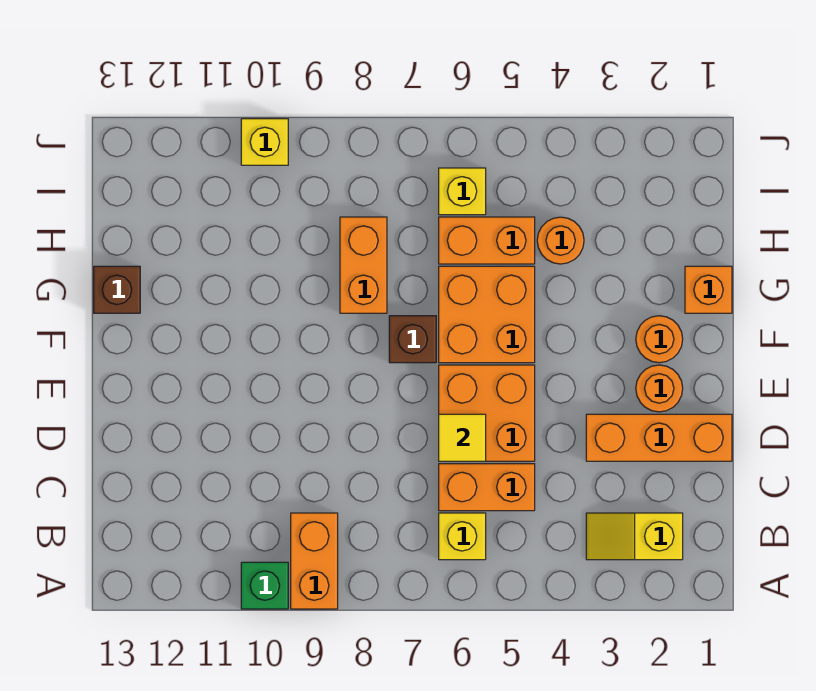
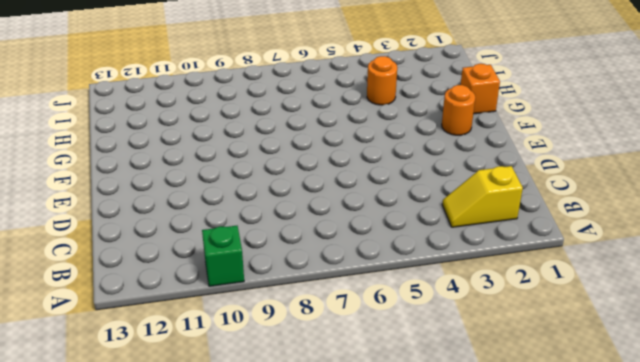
none -> orange brick A9:B9 level 1
none -> yellow brick B6 level 1
none -> orange brick C5:C6 level 1

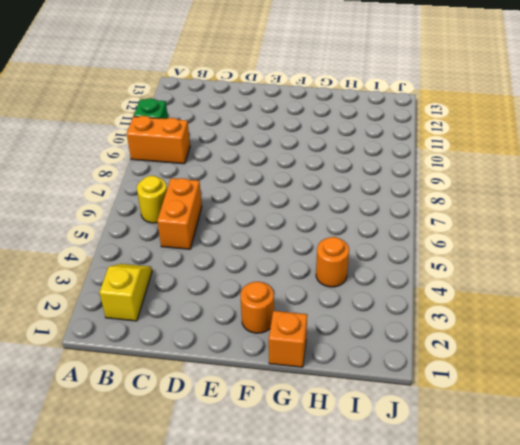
yellow round brick B6 level 1 -> yellow brick B6 level 1
none -> orange brick D1:D3 level 1
none -> orange brick D5:E6 level 1
none -> orange round brick E2 level 1

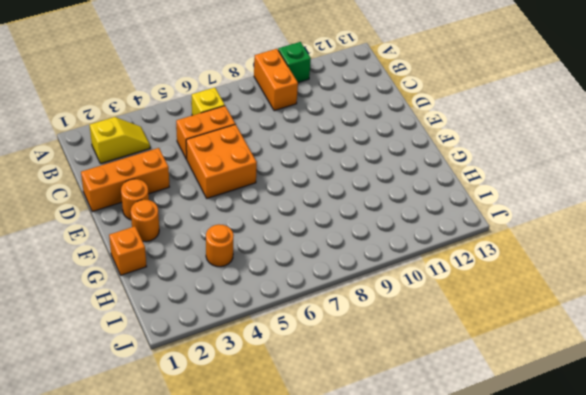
none -> orange brick F5:G6 level 1
none -> brown brick F7 level 1
none -> orange brick G8:H8 level 1

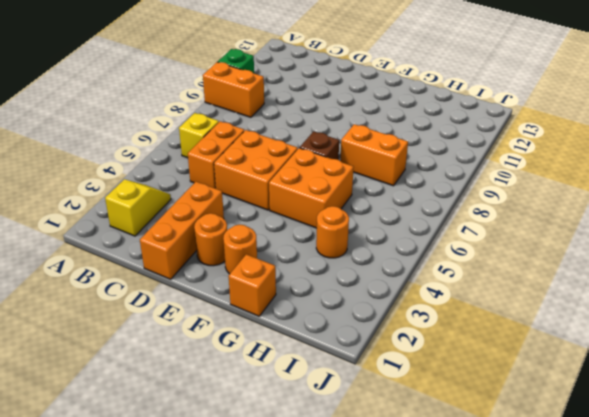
none -> brown brick G13 level 1
none -> orange brick H5:H6 level 1
none -> yellow brick I6 level 1

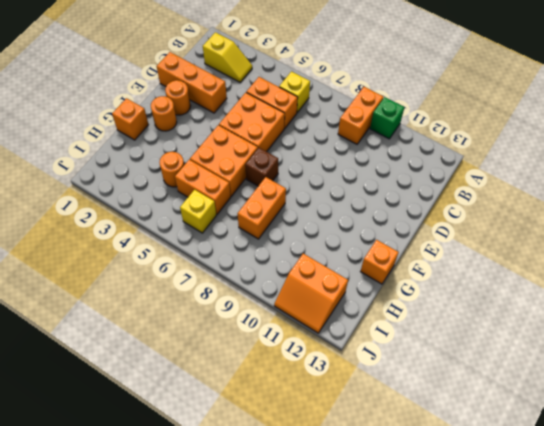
orange brick G13 level 1 -> brown brick G13 level 1
orange slope I11:J12 level 1 top I -> none
none -> yellow brick J10 level 1
none -> yellow tile D6 level 2

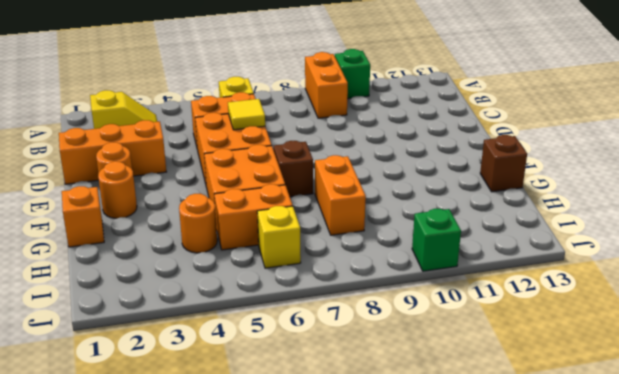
green brick J10 level 1 -> yellow brick J10 level 1

